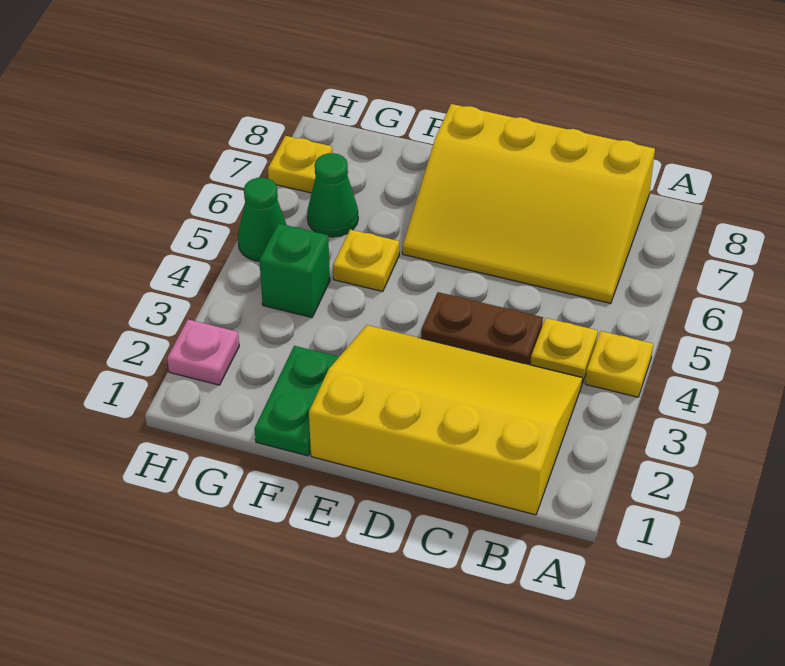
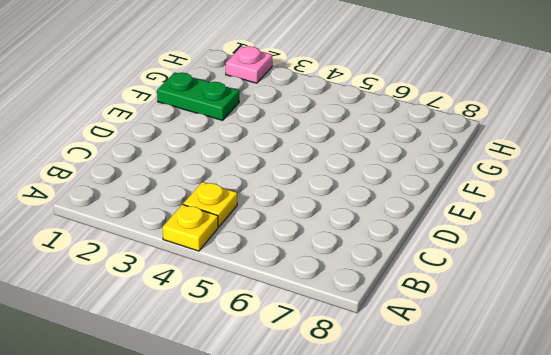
none -> yellow slope B1:E3 level 1 top 1
none -> yellow slope B6:E8 level 1 top 8
none -> brown plate C4:D4 level 1

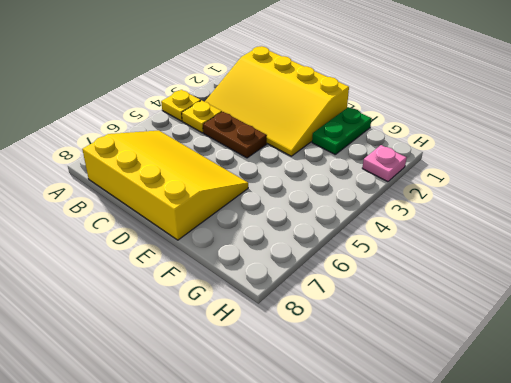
none -> yellow plate F5 level 1
none -> green brick G4 level 1
none -> green cone G6 level 1

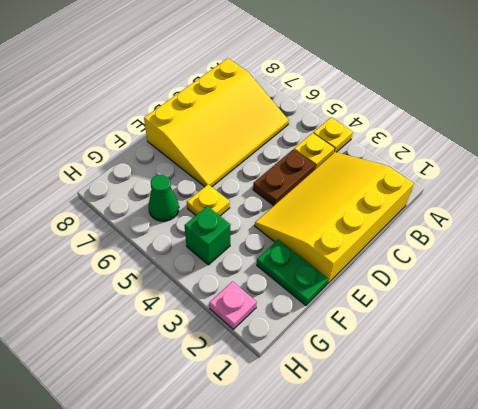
none -> green cone H5 level 1
none -> yellow plate H7 level 1

